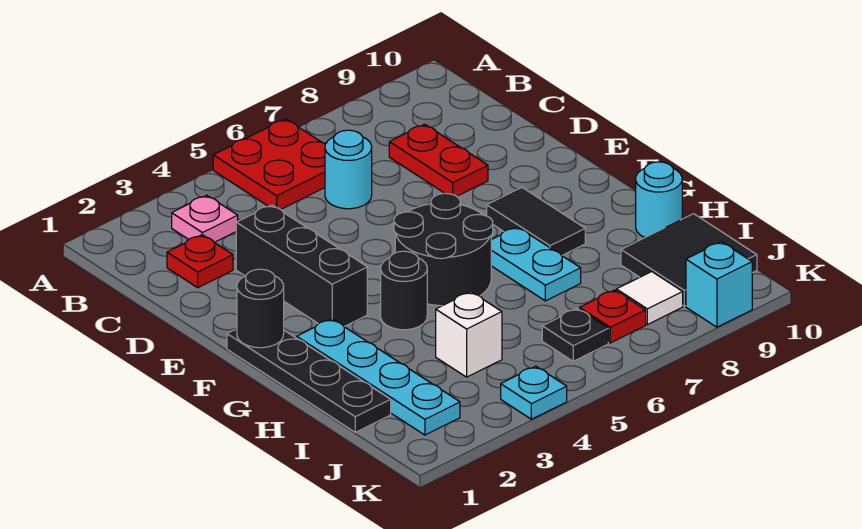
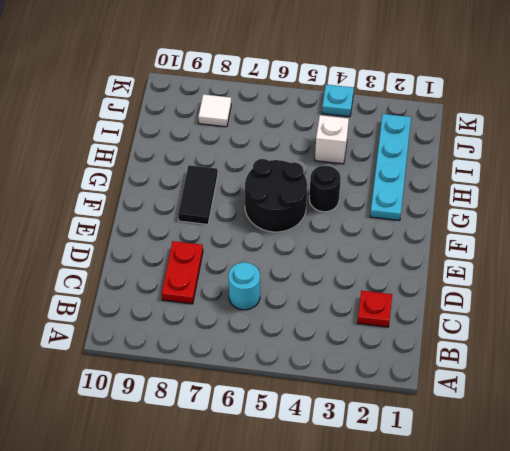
none -> red plate A5:B6 level 1
none -> pink plate B3 level 1
none -> black brick D3:F3 level 1

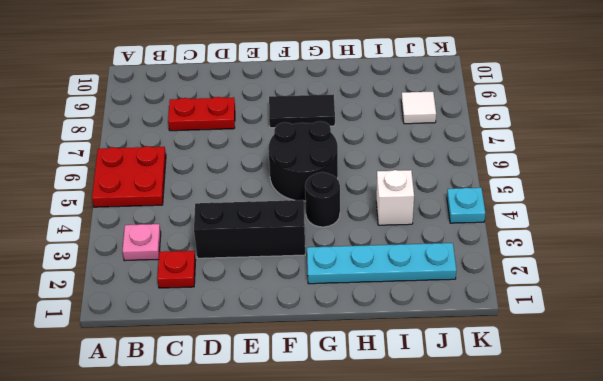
none -> cyan round brick C6 level 1
none -> black plate F1:I1 level 1
none -> cyan plate G7:H7 level 1

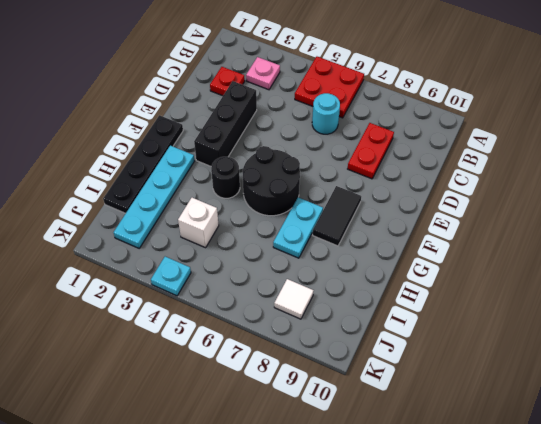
none -> cyan round brick H10 level 1
none -> black tile I9:J10 level 1
none -> black plate J6 level 1

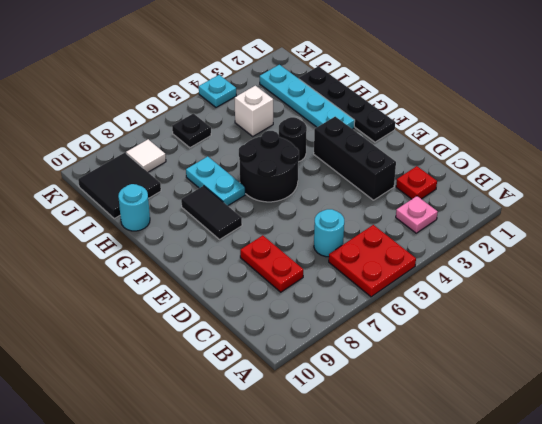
none -> red plate J7 level 1
none -> cyan brick K9 level 1
none -> black round brick F1 level 2

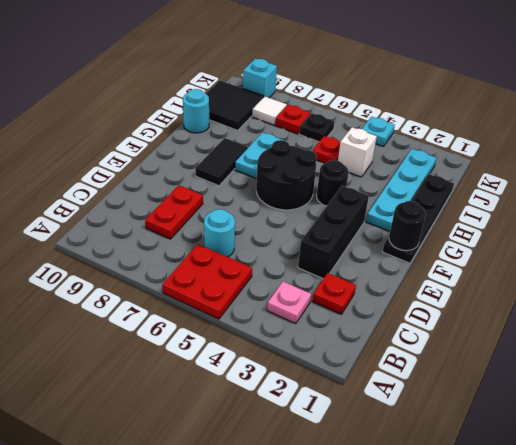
red plate I5 level 1 -> none

